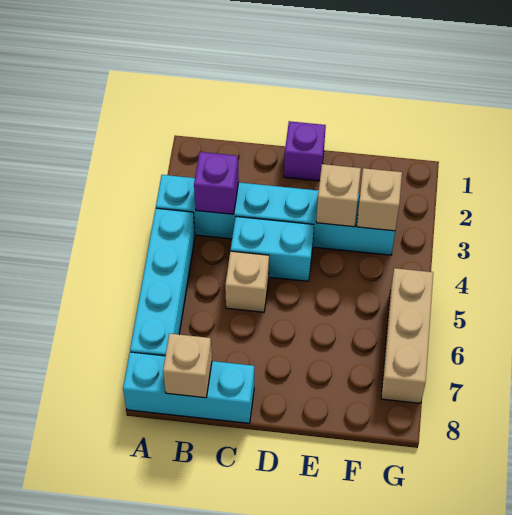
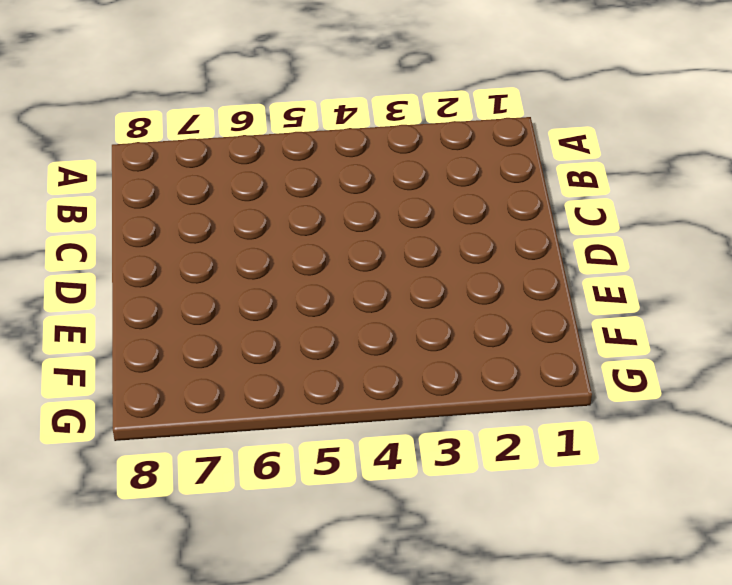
none -> cyan brick A3:F3 level 1
none -> cyan brick A4:A7 level 1

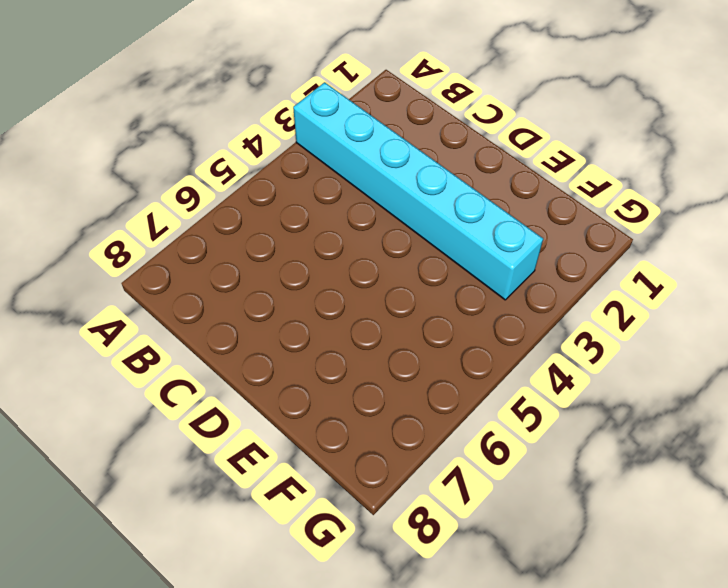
none -> cyan brick A4:A7 level 1
none -> cyan brick A8:C8 level 1

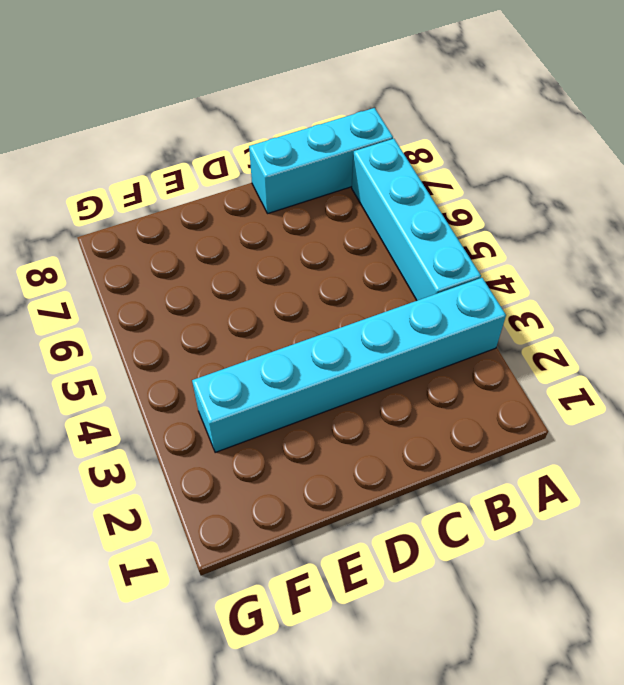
none -> cyan brick C4:D4 level 1
none -> tan brick C5 level 1

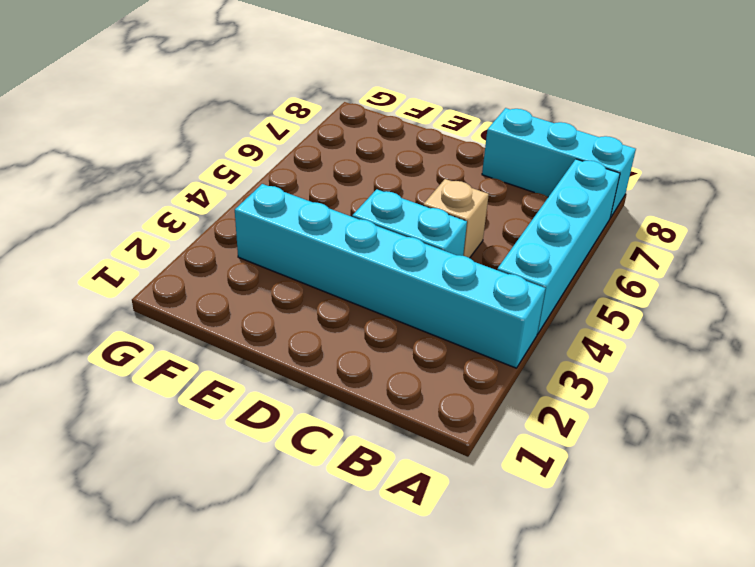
none -> purple brick D1 level 1
none -> tan brick G5:G7 level 1

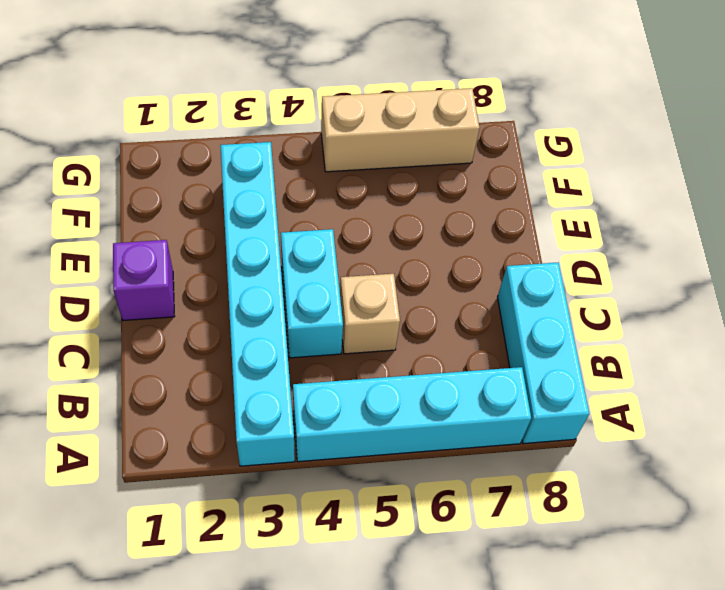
none -> purple brick B3 level 2
none -> tan brick B8 level 2

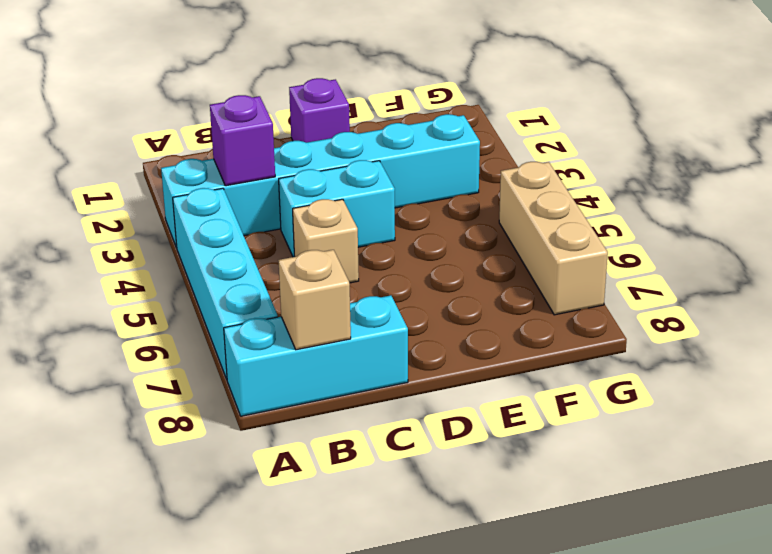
none -> tan brick E3 level 2
none -> tan brick F3 level 2

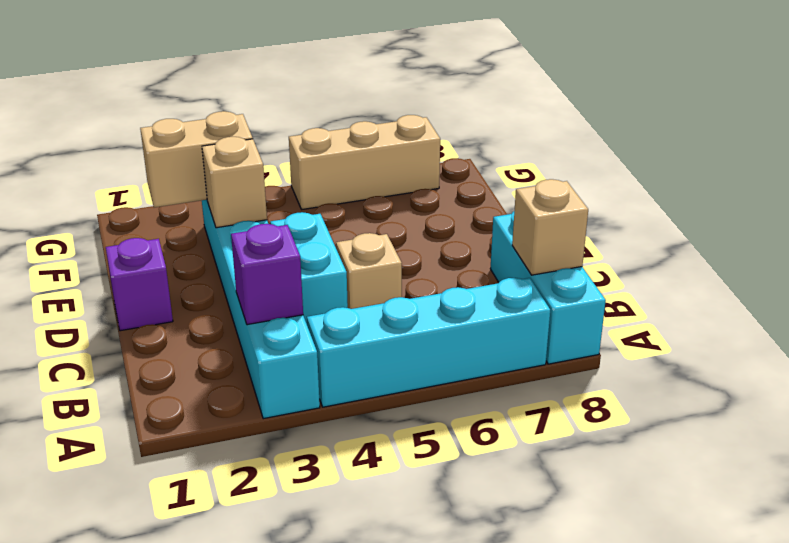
tan brick F2:F3 level 2 -> tan brick F3 level 2

